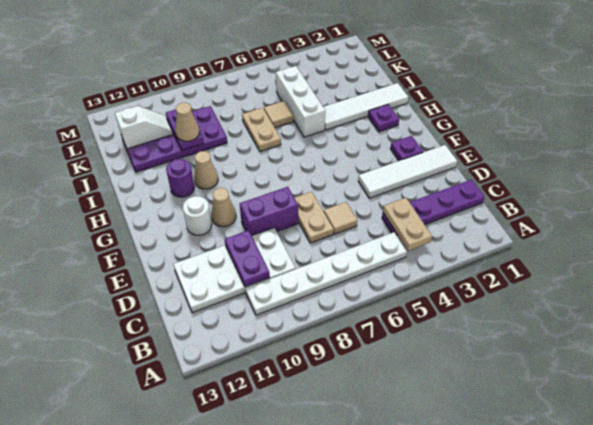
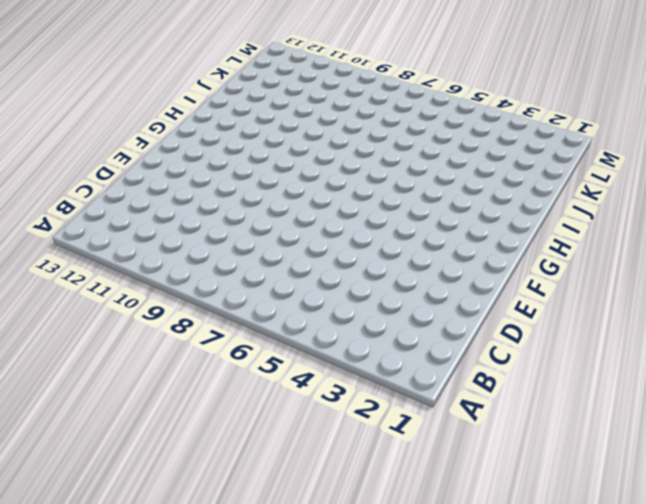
none -> white plate B5:B10 level 1
none -> purple plate C1:C4 level 1
none -> white plate C9:D12 level 1

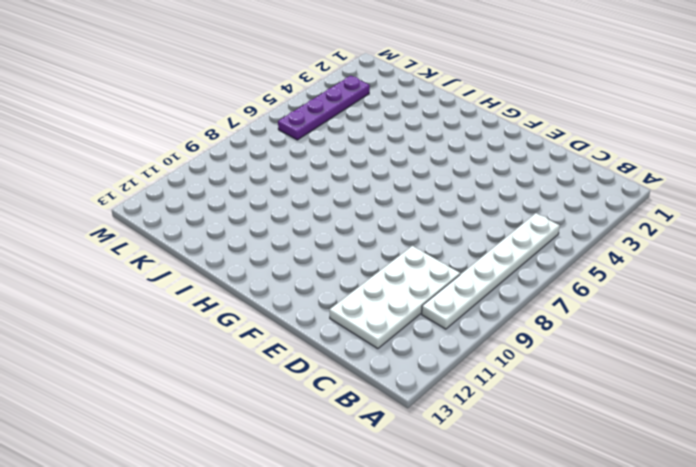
purple plate L3:L6 level 1 -> purple plate C1:C4 level 1
none -> tan tile D6 level 1
none -> tan plate D7:E7 level 1
none -> white tile E1:E4 level 1

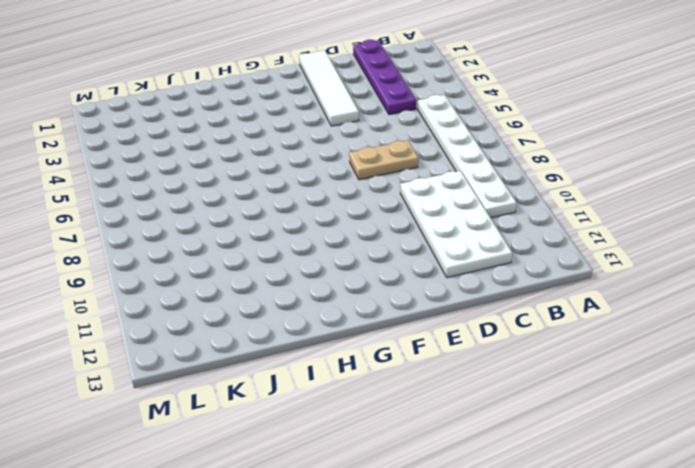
none -> tan tile D6 level 1
none -> purple brick E8:E9 level 1
none -> purple plate F2 level 1

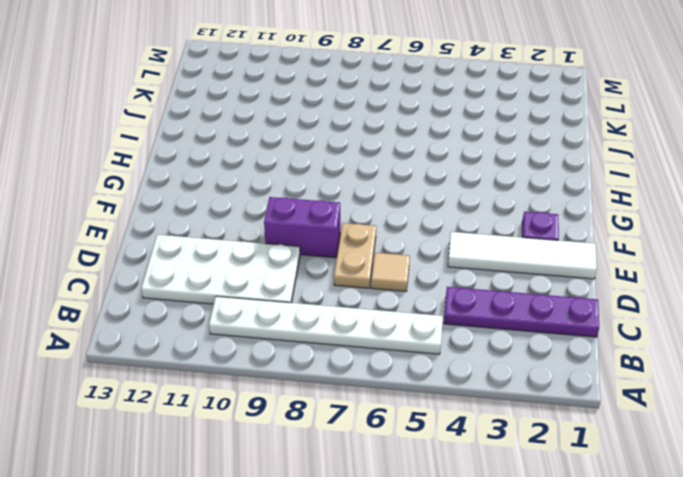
none -> tan cone F10 level 1
none -> white round brick F11 level 1
none -> purple plate H2 level 1

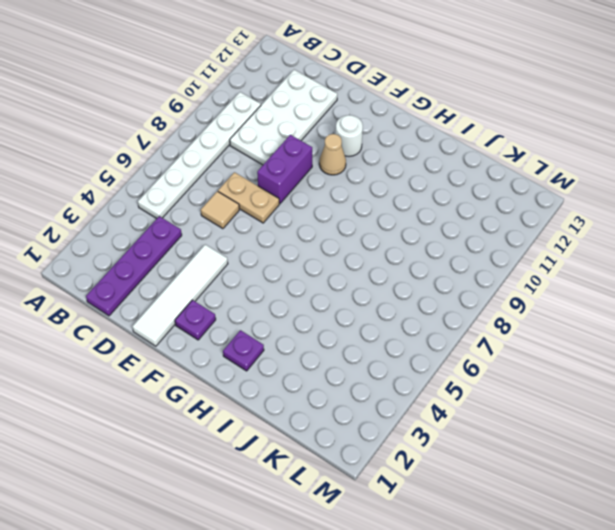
none -> tan cone H10 level 1
none -> purple round brick H11 level 1
none -> white tile I1:I4 level 1

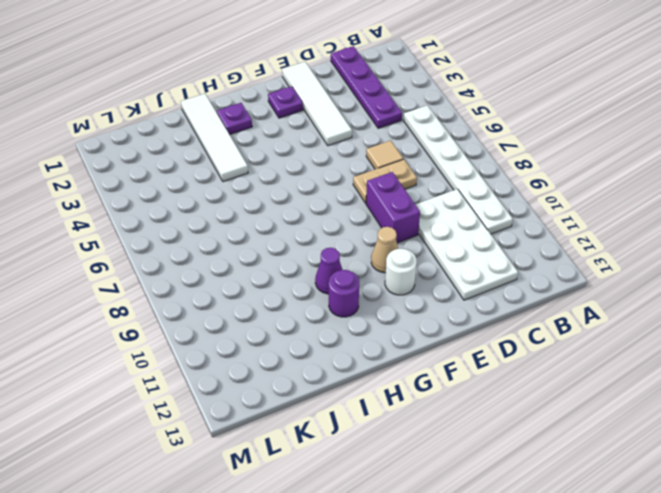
purple cone H10 level 1 -> tan cone H10 level 1
none -> white brick I5:K5 level 1
none -> tan plate I7:J7 level 1
none -> tan tile J6 level 1

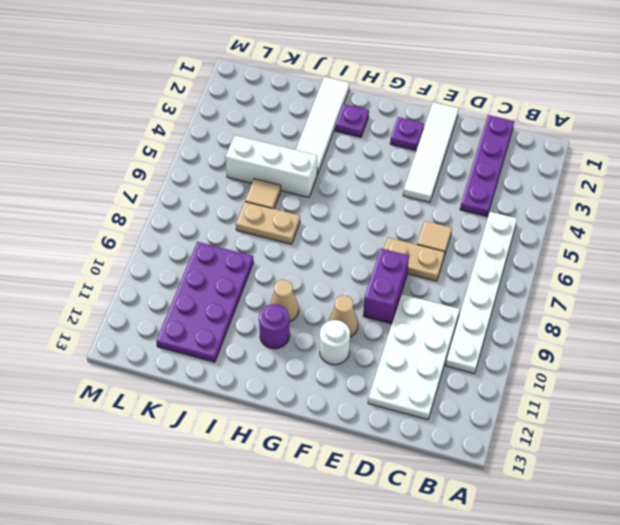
none -> tan plate B4:C4 level 2
none -> purple plate C10:D10 level 2
none -> purple plate J10:K10 level 2

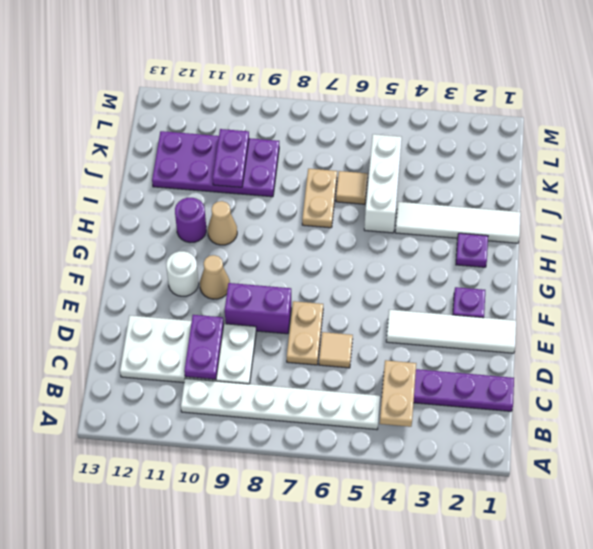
none -> white slope K11:K12 level 2 top 12
none -> tan cone J10 level 3

